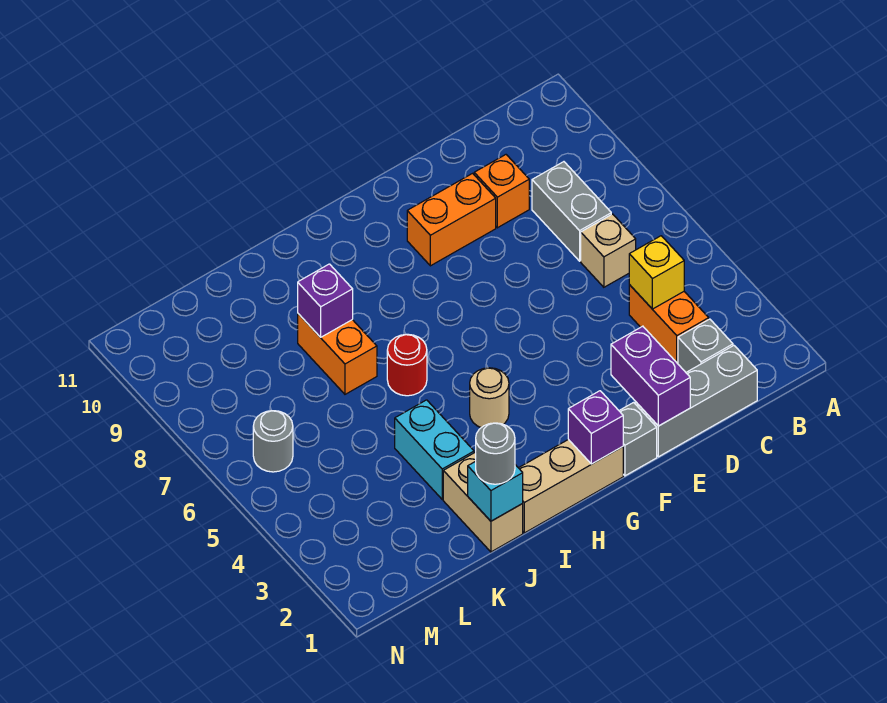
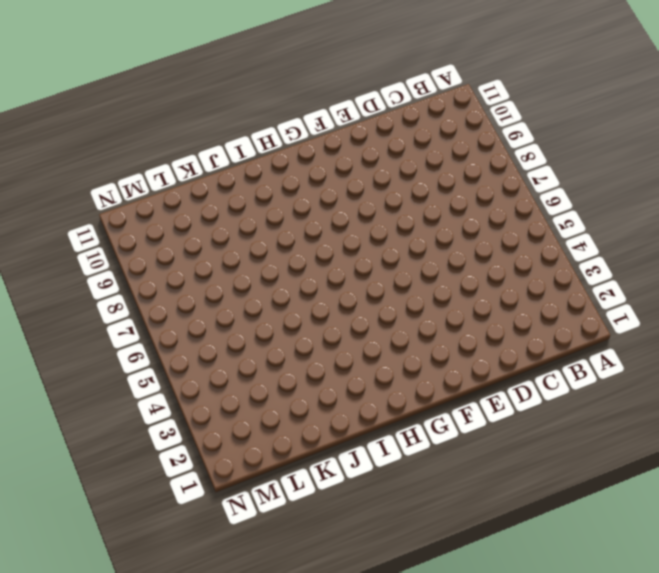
none -> grey brick C1:E1 level 1
none -> grey brick C2 level 1
none -> orange brick C3:C4 level 1

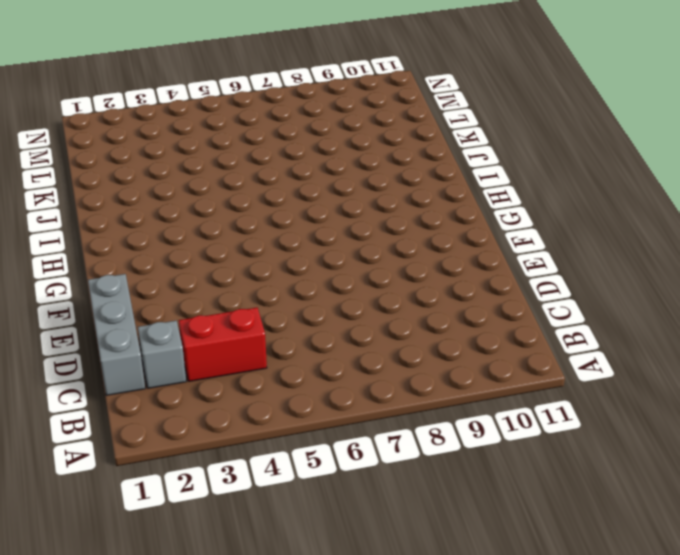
red brick C3:C4 level 1 -> orange brick C3:C4 level 1
none -> tan brick C6 level 1
none -> grey brick C7:C8 level 1
none -> orange brick D9 level 1

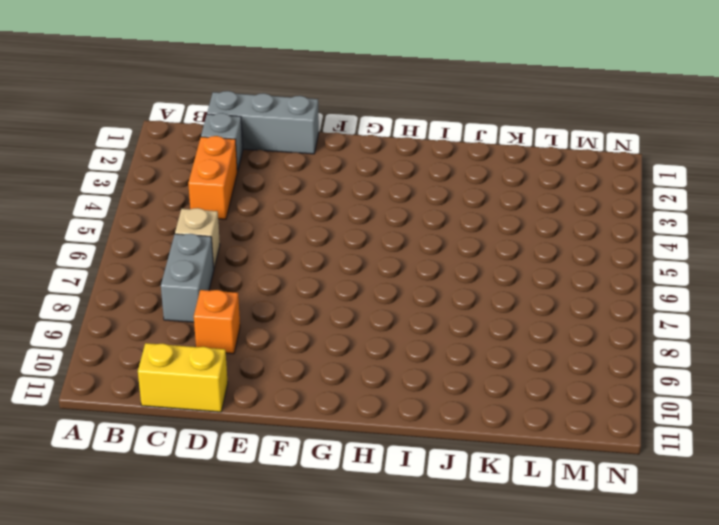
yellow brick C11:D11 level 1 -> none
none -> orange brick E9:F9 level 1
none -> grey brick F1 level 1
none -> tan brick G1:I1 level 1

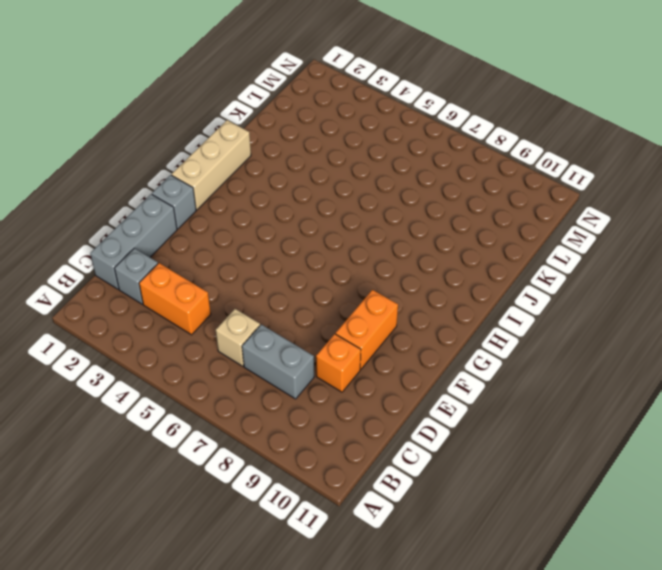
none -> tan round brick H4 level 1
none -> red round brick I6 level 1
none -> tan brick J1:J2 level 1

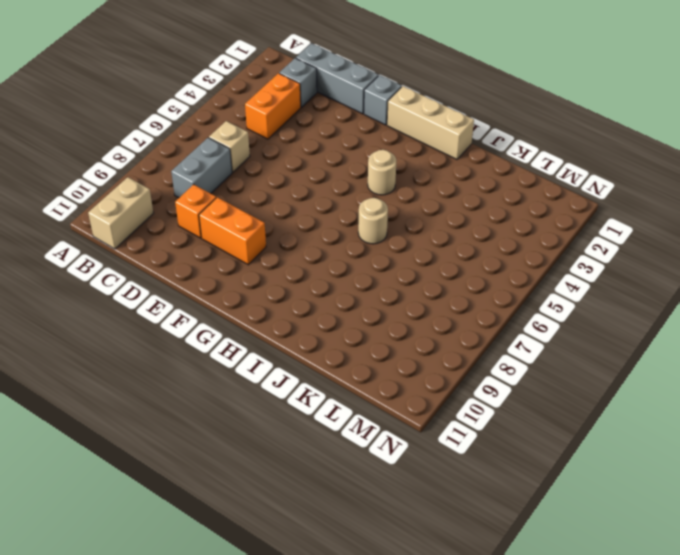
tan brick B10:B11 level 1 -> tan brick J1:J2 level 1
tan round brick I6 level 1 -> red round brick I6 level 1
none -> cyan brick J3:J4 level 1
none -> orange brick J7:J8 level 1
none -> grey round brick M6 level 1

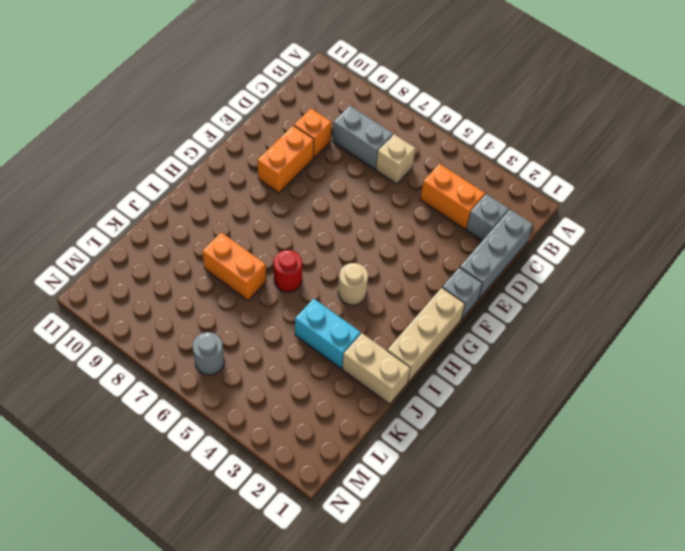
none -> yellow brick C4 level 2
none -> purple brick E1:E2 level 2
none -> purple brick G1 level 2

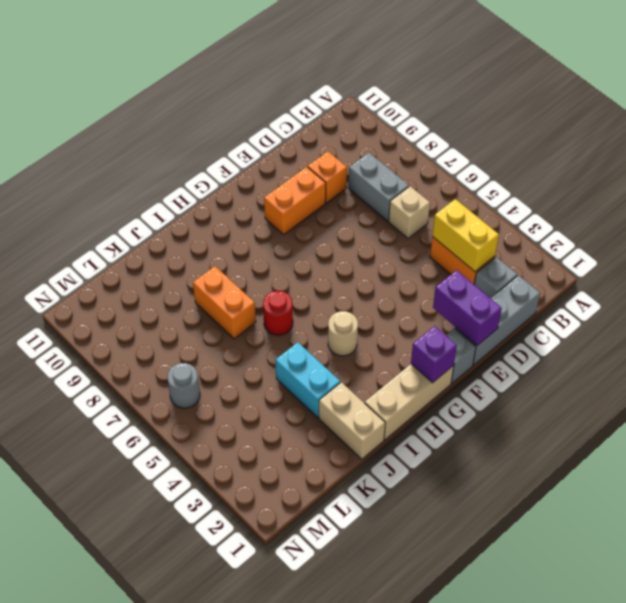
yellow brick C3:C4 level 2 -> yellow brick C4 level 2
none -> cyan brick J1 level 2
none -> purple brick J8 level 2
none -> grey round brick J1 level 3

